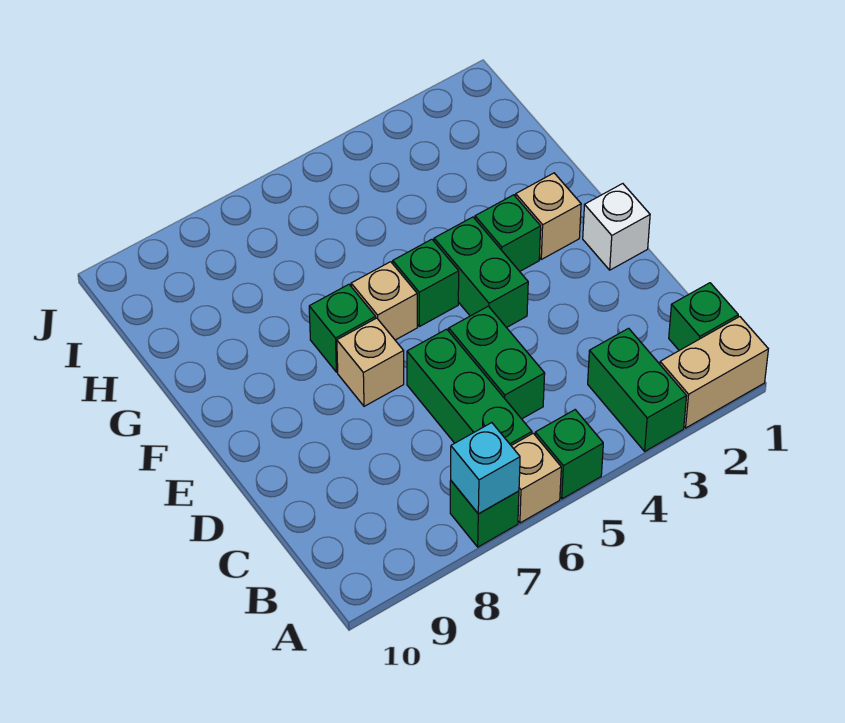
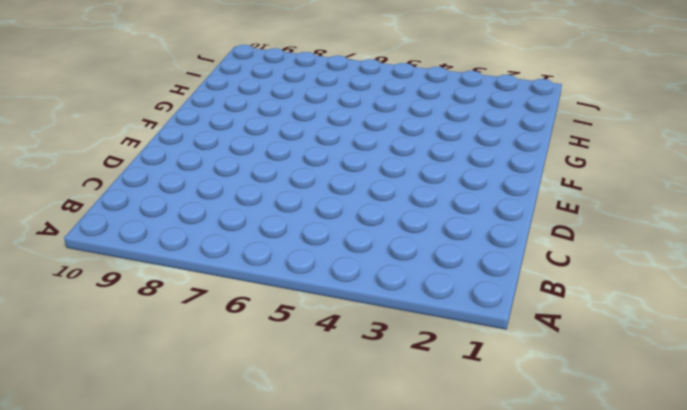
none -> tan brick A1:A2 level 1
none -> green brick A3:B3 level 1
none -> green brick A5 level 1

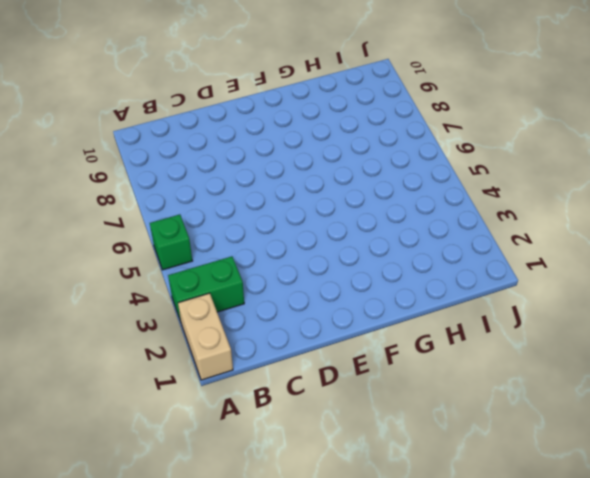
none -> tan brick A6 level 1
none -> green brick A7 level 1
none -> green brick B1 level 1

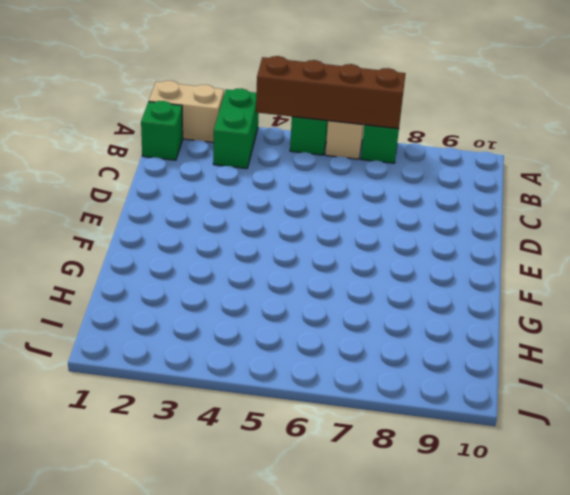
brown brick A4:A7 level 2 -> cyan brick A7 level 2
none -> green brick B6:D6 level 1
none -> green brick C5:D5 level 1
none -> white brick E1 level 1

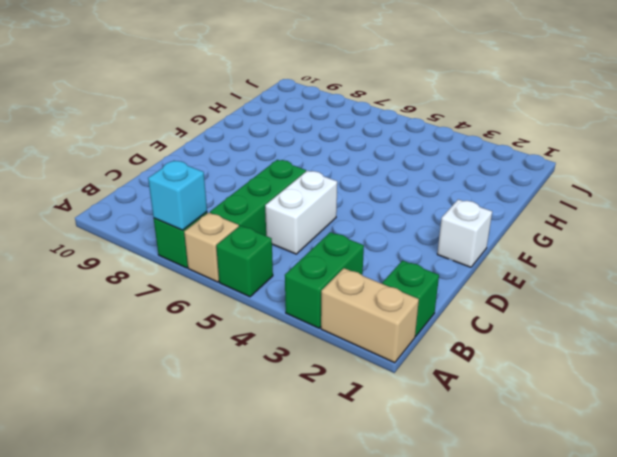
white brick C5:D5 level 1 -> green brick C5:D5 level 1
none -> green brick E4:F4 level 1
none -> tan brick E7 level 1
none -> tan brick F2 level 1

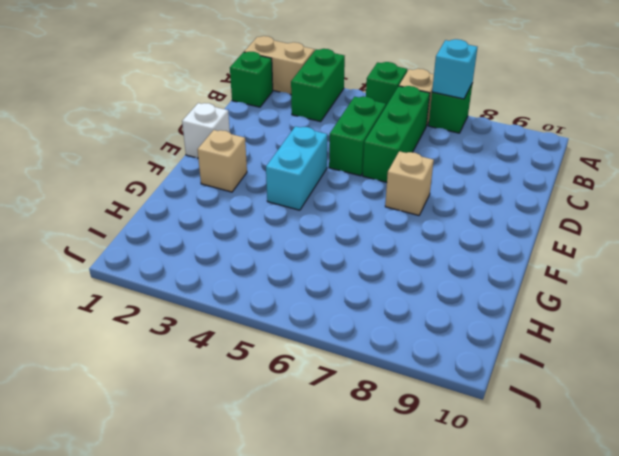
cyan brick E4:F4 level 1 -> green brick E4:F4 level 1
none -> green brick F3 level 1
none -> green brick F5 level 1
none -> tan brick F6 level 1

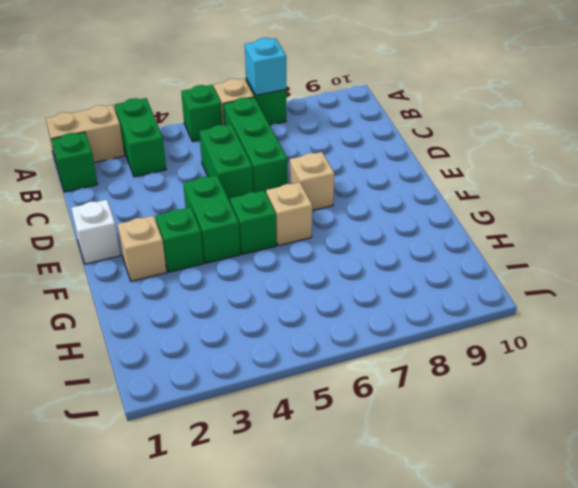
none -> green brick F7 level 1

